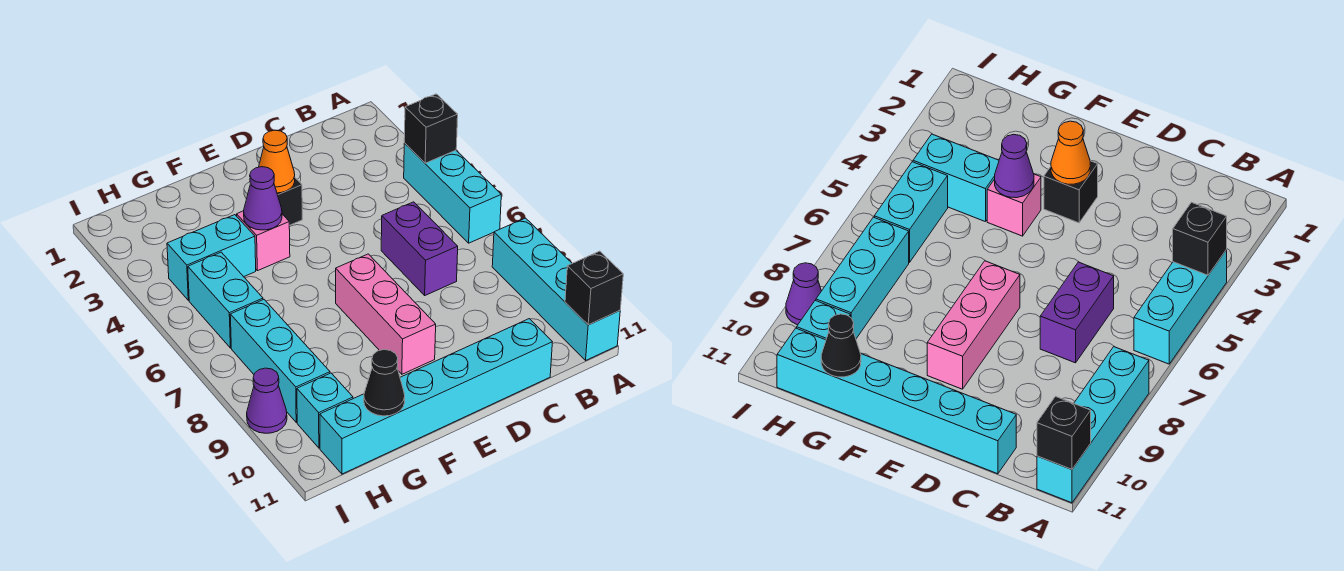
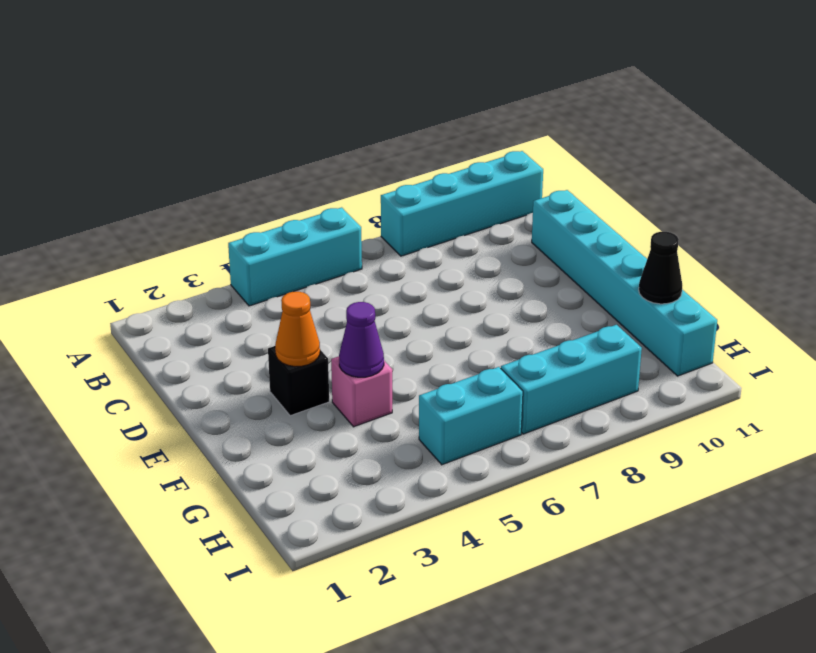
none -> purple brick C6:C7 level 1
none -> pink brick E7:E9 level 1
none -> cyan brick G4:H4 level 1

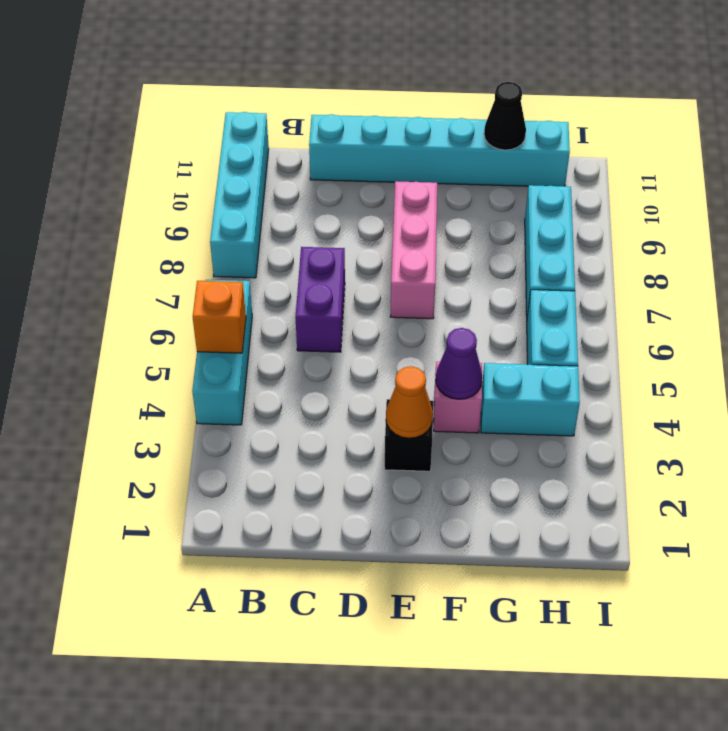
orange brick A5 level 2 -> none
none -> cyan brick H10 level 1
none -> purple cone I9 level 1
none -> black brick A4 level 2

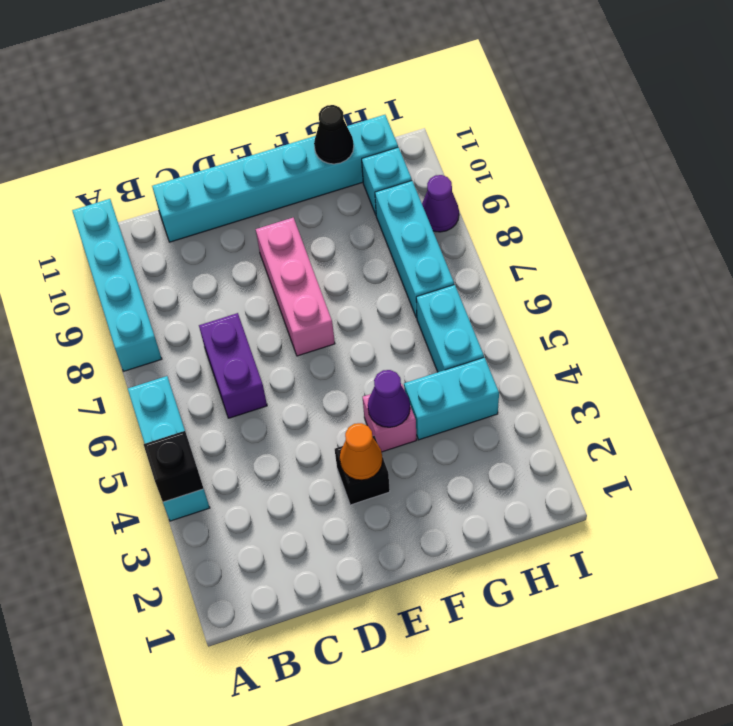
none -> black brick A11 level 2

